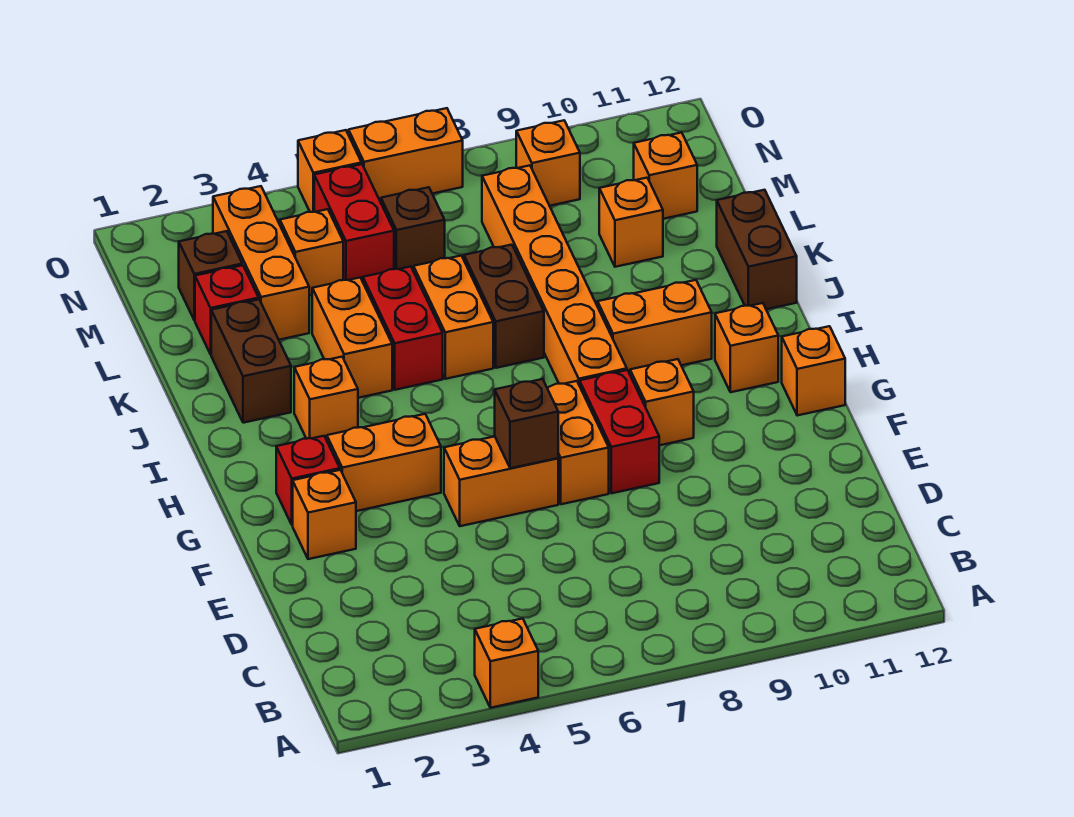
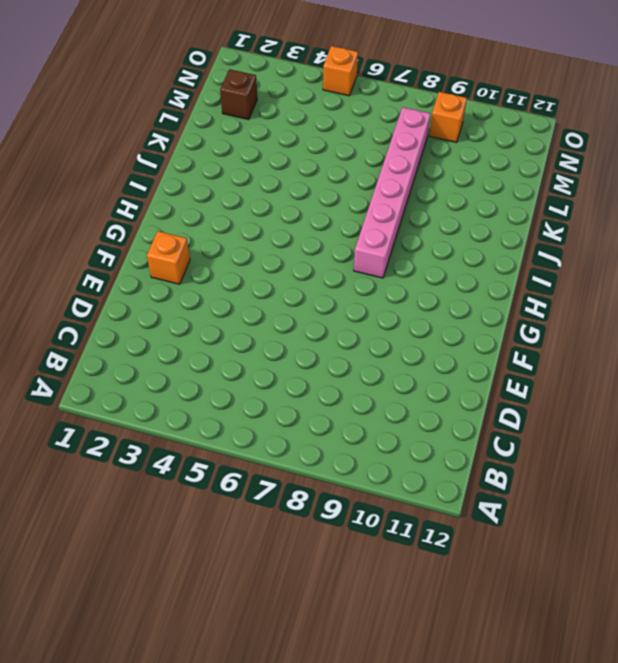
pink brick H8:M8 level 1 -> orange brick H8:M8 level 1
none -> orange brick A4 level 1
none -> orange brick F5:F6 level 1
none -> orange brick F7:G7 level 1
none -> red brick F8:G8 level 1

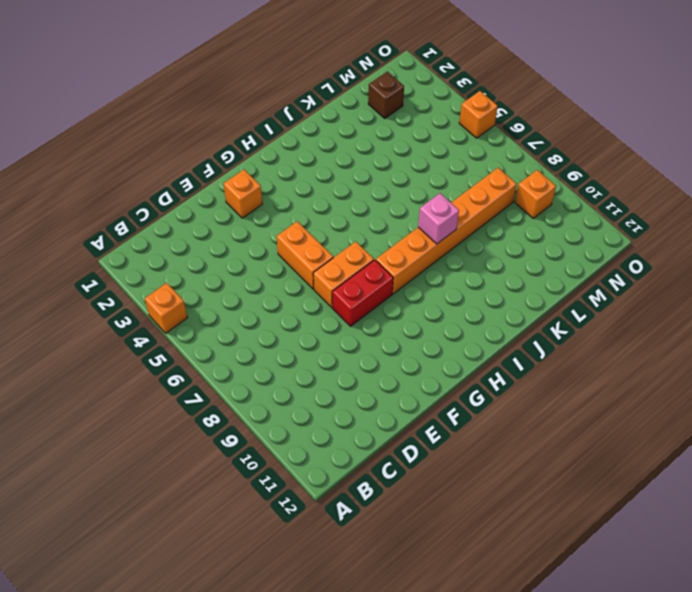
pink brick J8 level 2 -> none
none -> red brick G2 level 1
none -> orange brick G3:G4 level 1
none -> orange brick G9 level 1
none -> orange brick G12 level 1

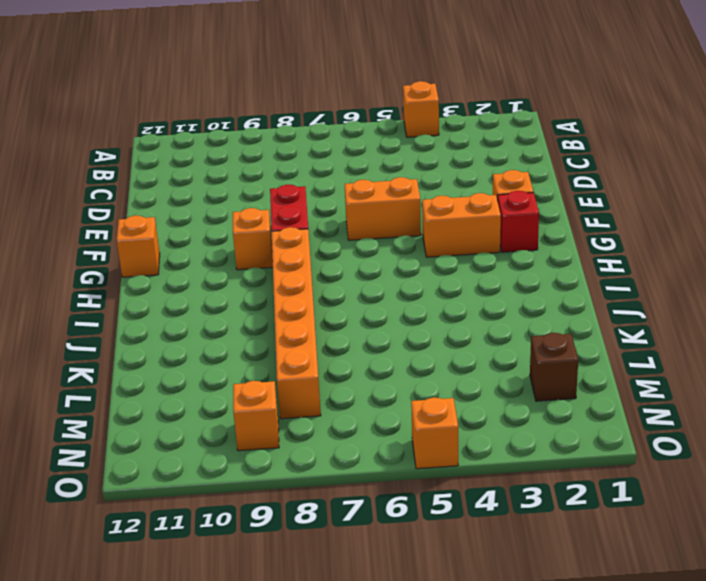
none -> orange brick F7:G7 level 1
none -> orange brick H11 level 1
none -> orange brick I3 level 1
none -> orange brick I9:I10 level 1

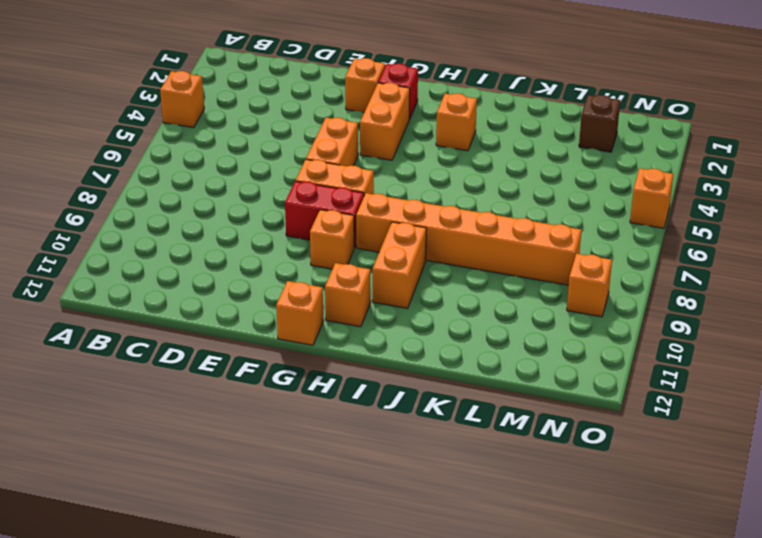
none -> brown brick J2:K2 level 1
none -> orange brick J4:K4 level 1
none -> red brick J5:K5 level 1
none -> orange brick J6:K6 level 1

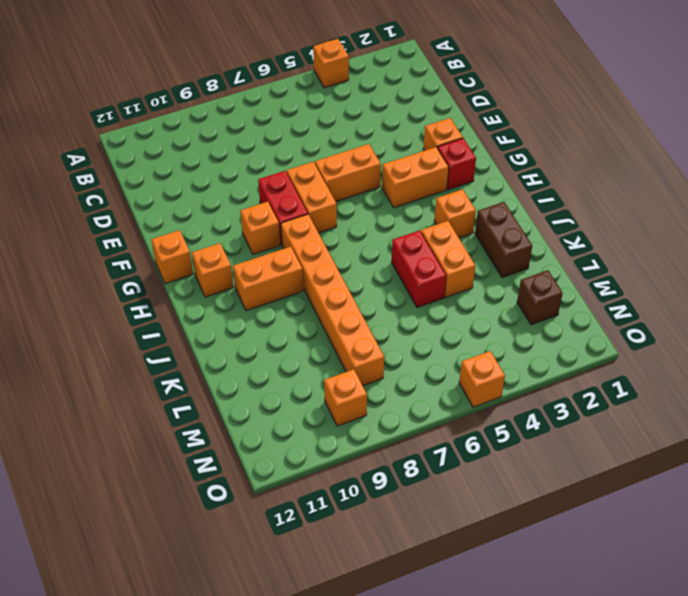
none -> orange brick J6:K6 level 1
none -> brown brick J7:K7 level 1
none -> brown brick J12:K12 level 1
none -> red brick L2 level 1

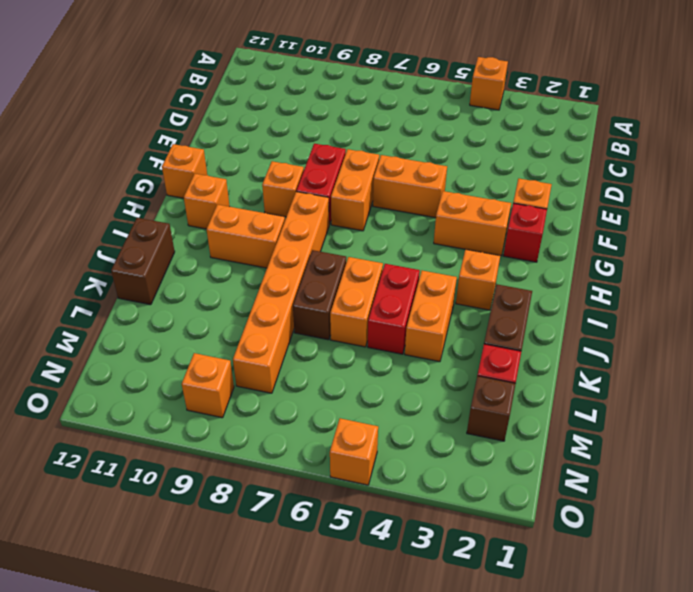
none -> orange brick L3:N3 level 1
none -> orange brick L10 level 1
none -> orange brick M4 level 1
none -> red brick M5:N5 level 1

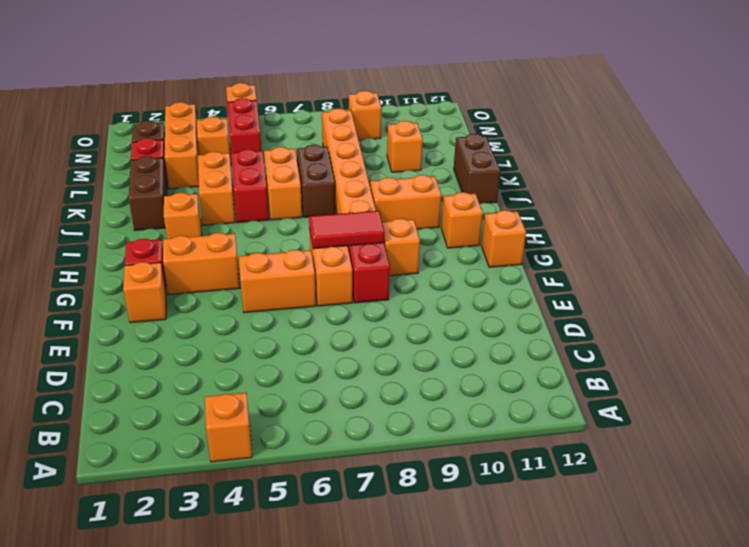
red tile G7:G8 level 2 -> none
none -> brown brick M6 level 1
none -> orange brick M11 level 1
none -> orange brick O6:O7 level 1
none -> brown brick F6 level 2

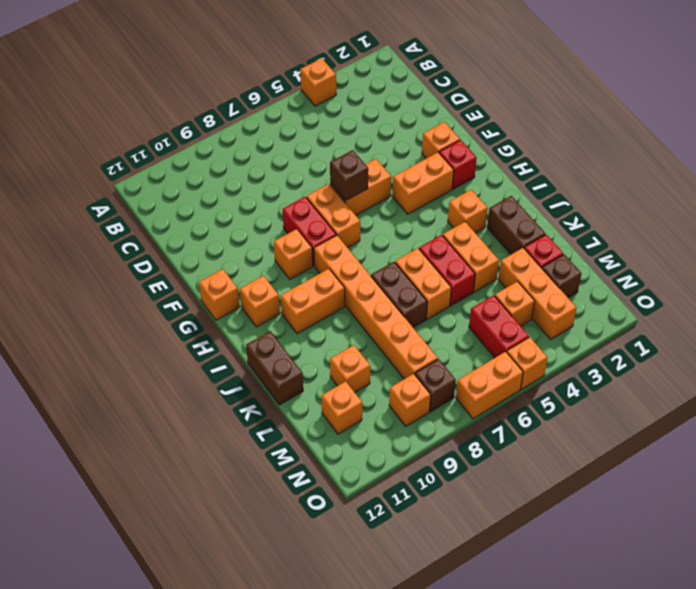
brown brick N8 level 1 -> brown brick M6 level 1

